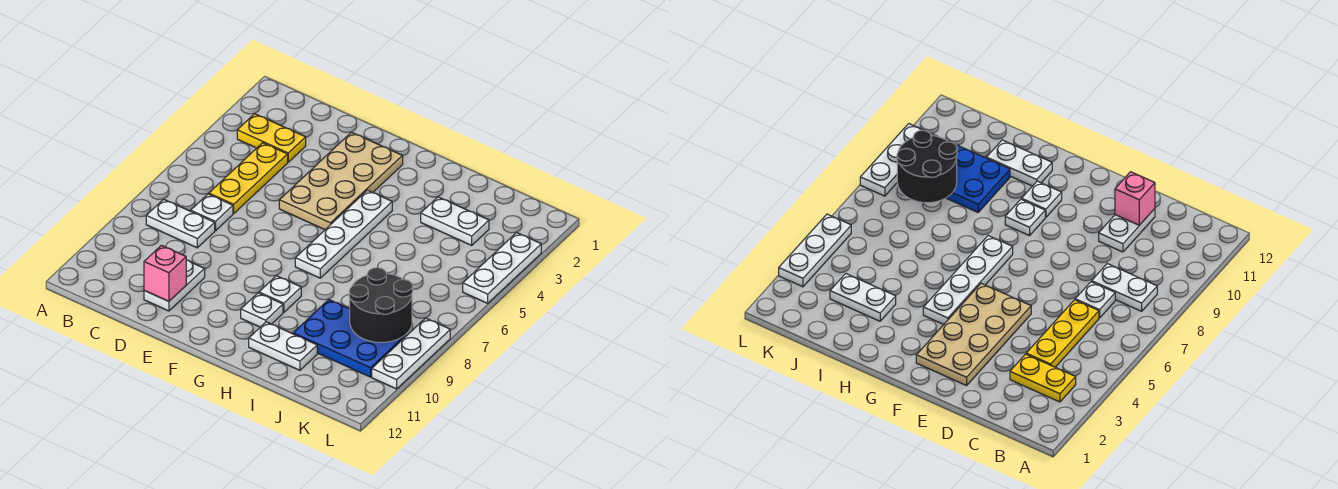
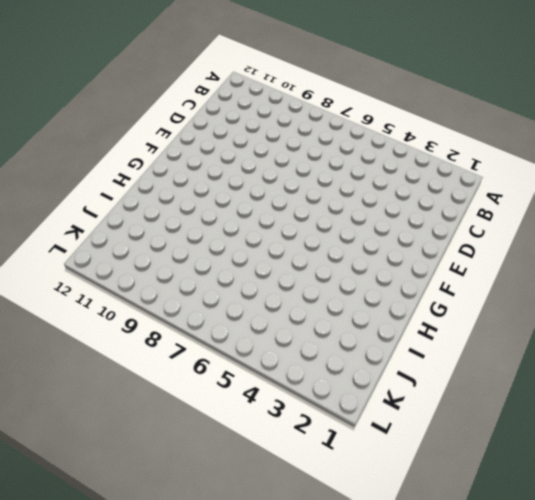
none -> yellow plate B3:C3 level 1
none -> white plate B8:C8 level 1
none -> yellow plate C4:C6 level 1

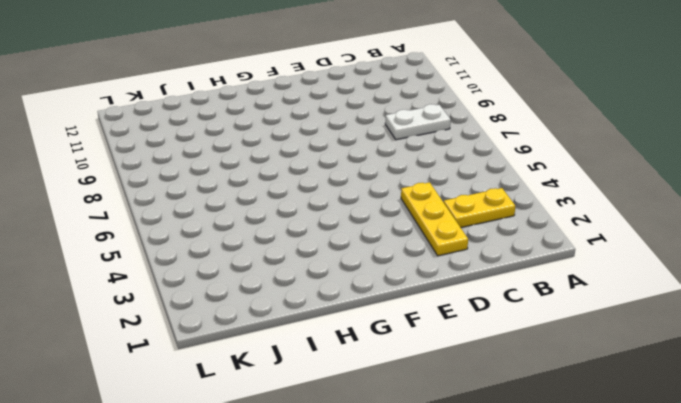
yellow plate D2:D4 level 1 -> yellow plate C4:C6 level 1
none -> white plate C7 level 1
none -> white plate D10:D11 level 1
none -> tan plate E2:F5 level 1

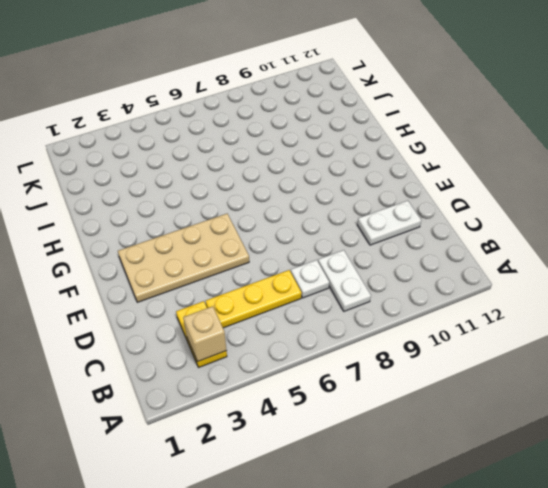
tan brick B3 level 2 -> none
none -> white plate G4:G7 level 1
none -> white plate G9 level 1
none -> white plate G10 level 1

